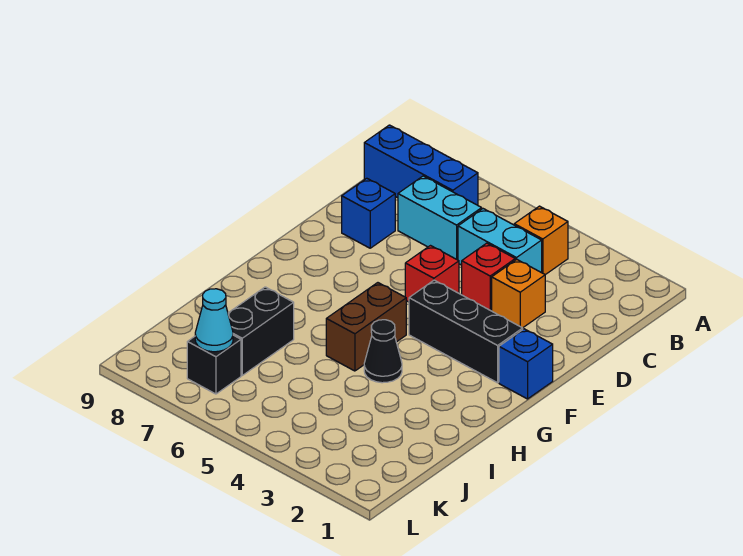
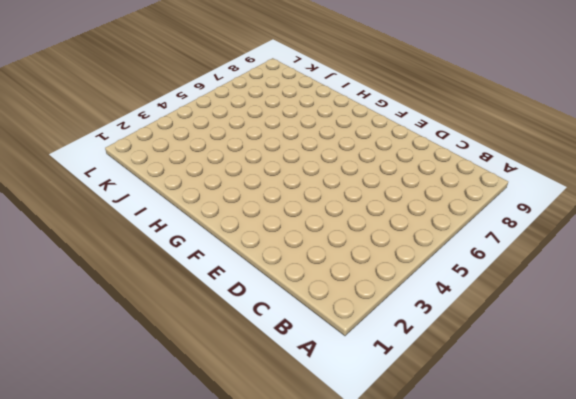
none -> orange brick B4 level 1
none -> blue brick B7:B9 level 1
none -> cyan brick C4:C5 level 1

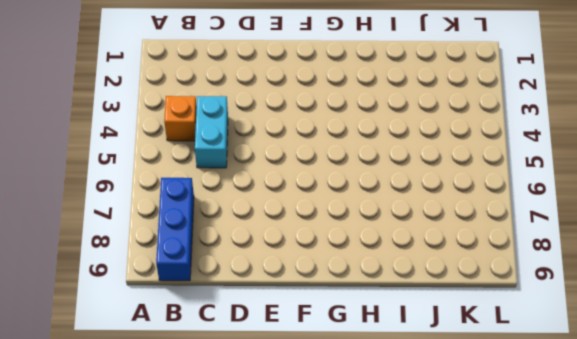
none -> cyan brick C6:C7 level 1
none -> orange brick D3 level 1
none -> red brick D4 level 1

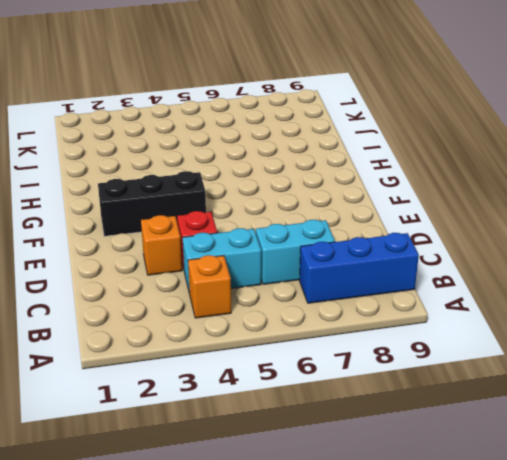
none -> blue brick D8 level 1
none -> red brick E5 level 1
none -> blue brick F1 level 1

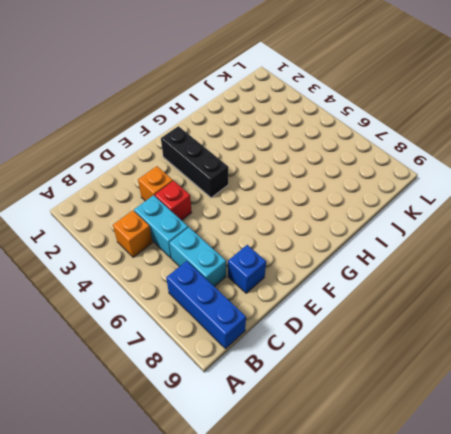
none -> red brick E5 level 1
none -> blue brick F1 level 1
none -> brown brick G5:H5 level 1

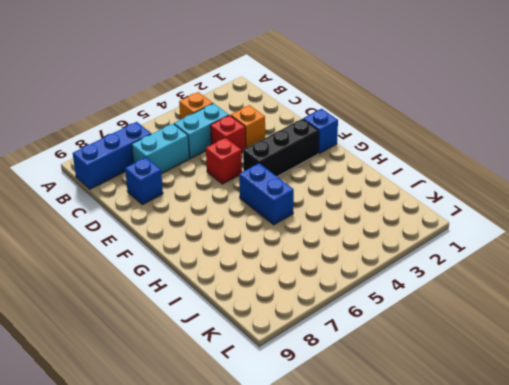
blue brick G5:H5 level 1 -> brown brick G5:H5 level 1
none -> black cone H4 level 1
none -> black brick I7:J7 level 1
none -> black brick K7 level 1

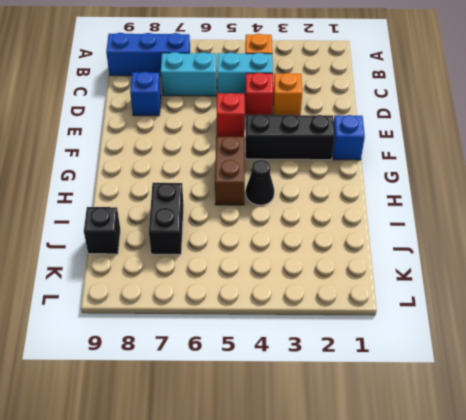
black brick J9 level 1 -> black brick K7 level 1
none -> cyan cone K7 level 2

